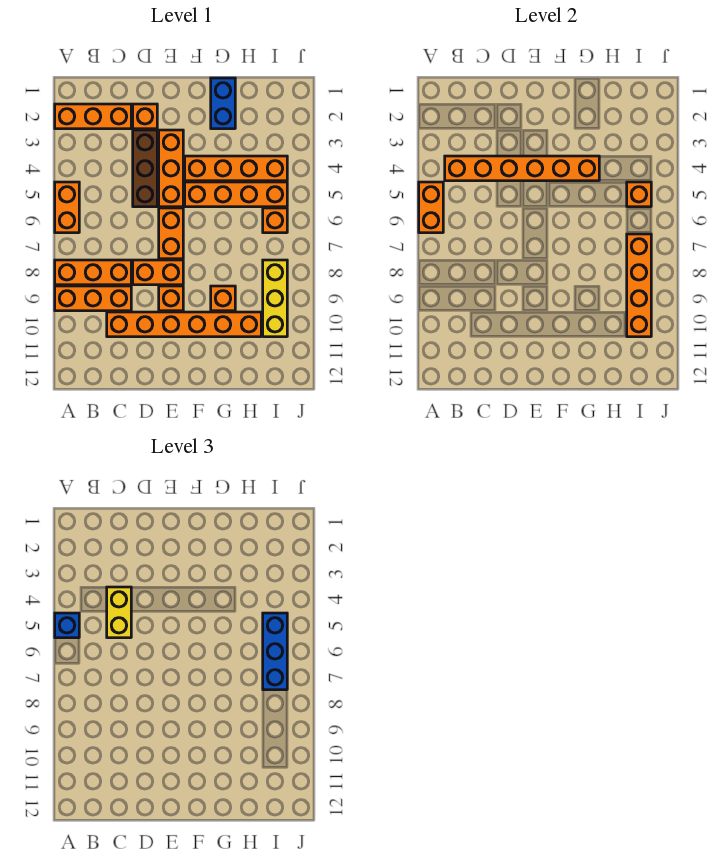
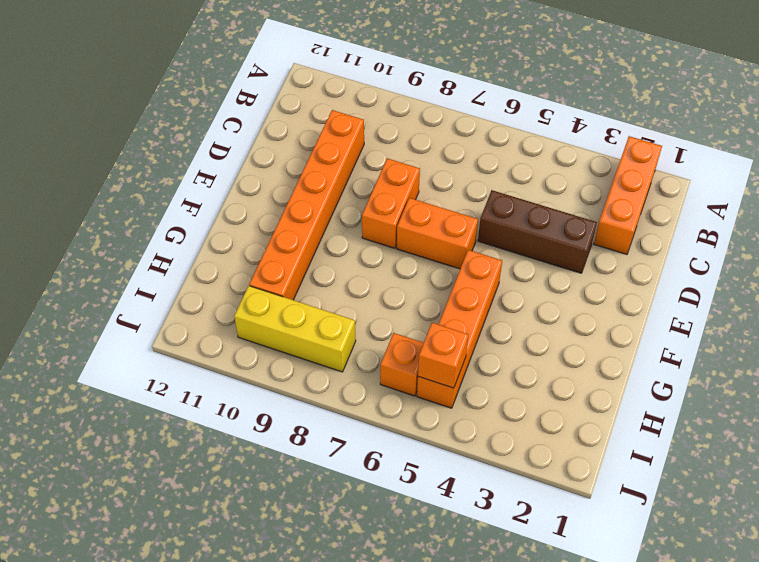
none -> orange brick A5:A6 level 1
none -> orange brick A8:C8 level 1
none -> orange brick A9:C9 level 1

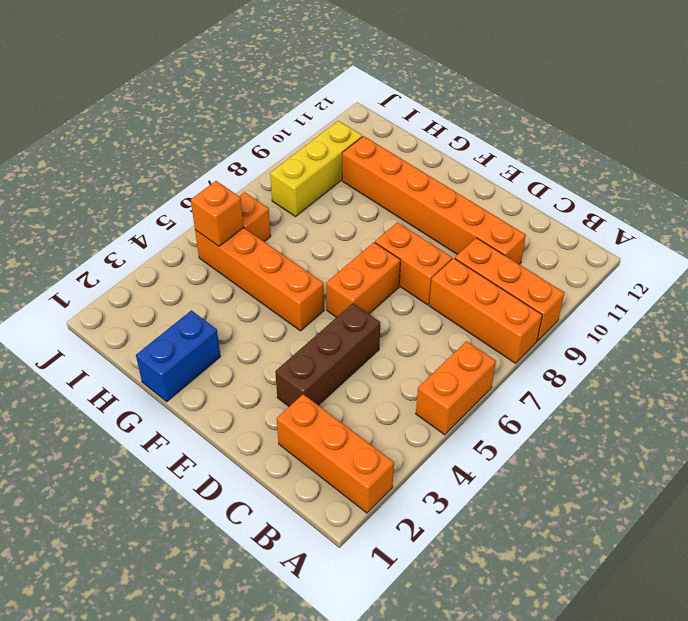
none -> orange brick D2 level 1
none -> orange brick E3:E5 level 1
none -> orange brick E9 level 1

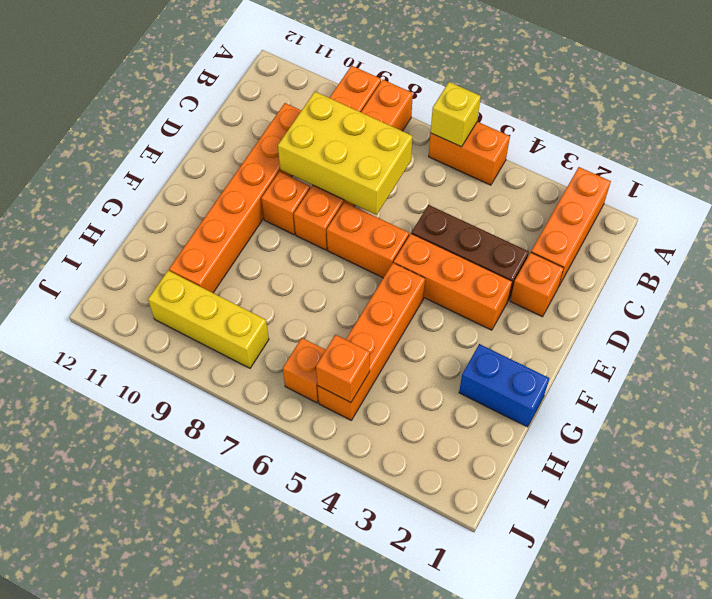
yellow brick A6 level 2 -> orange brick A5:A6 level 2
yellow brick C7:D9 level 2 -> none
none -> orange brick F4:I4 level 1
none -> orange brick G9 level 1
none -> orange brick B4:G4 level 2

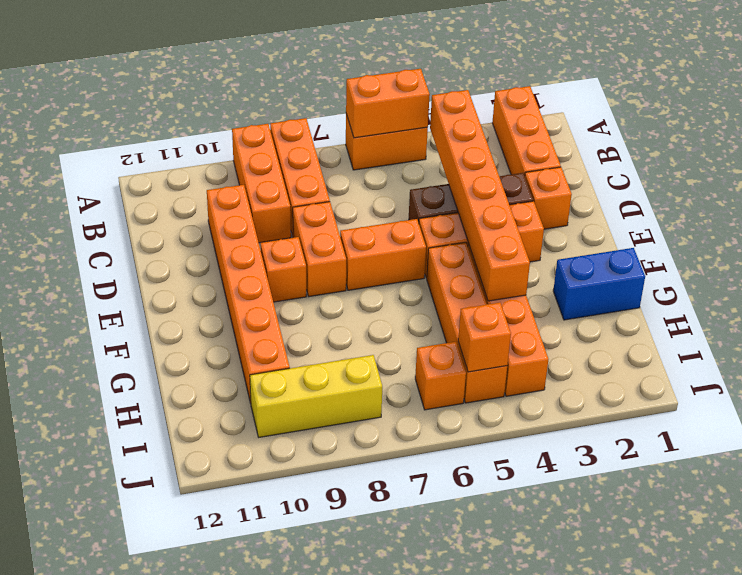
none -> orange brick G9 level 1
none -> orange brick I7:I10 level 2
none -> blue brick A5 level 3

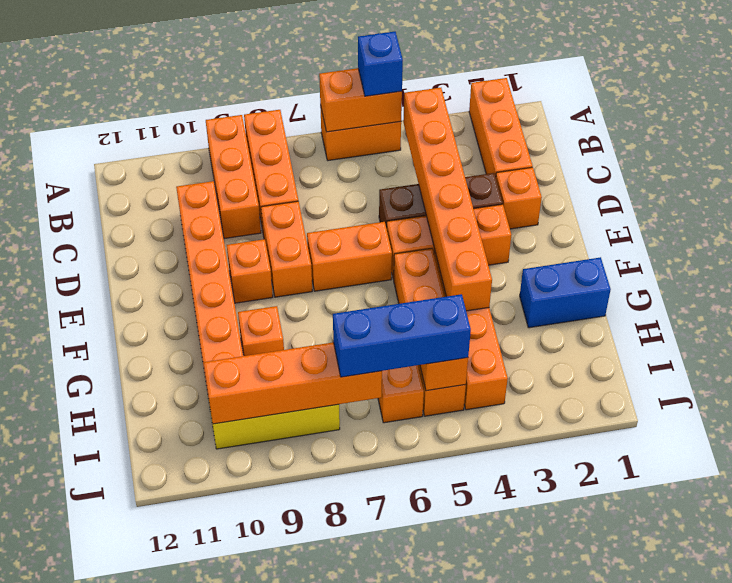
none -> yellow brick C4:C5 level 3

